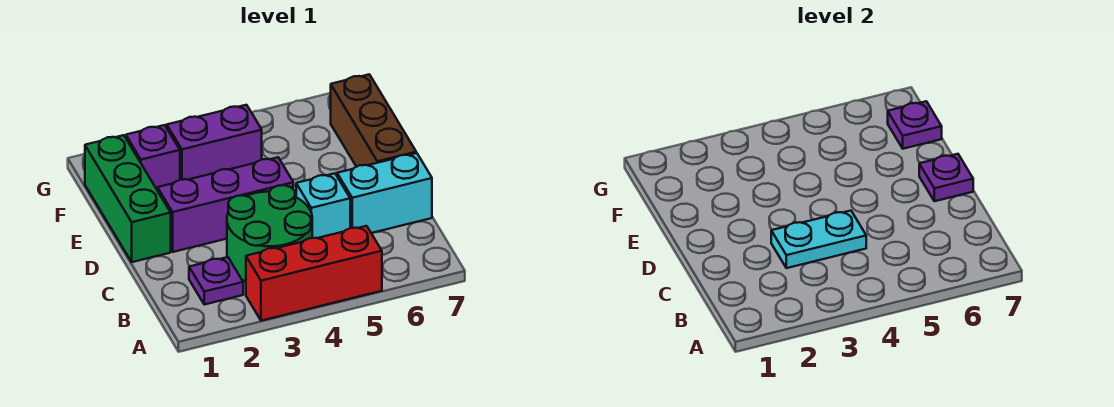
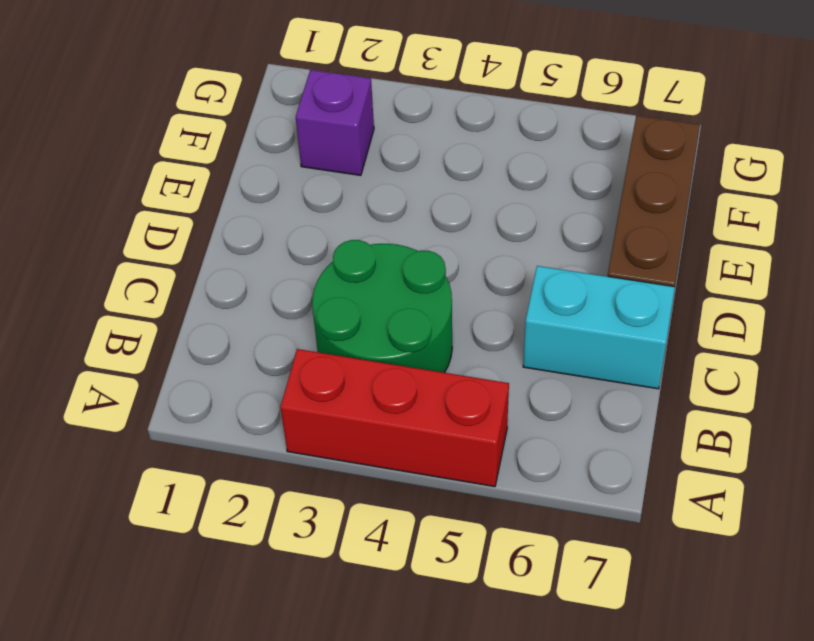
none -> purple plate B2 level 1
none -> cyan brick C5 level 1
none -> green brick D1:F1 level 1

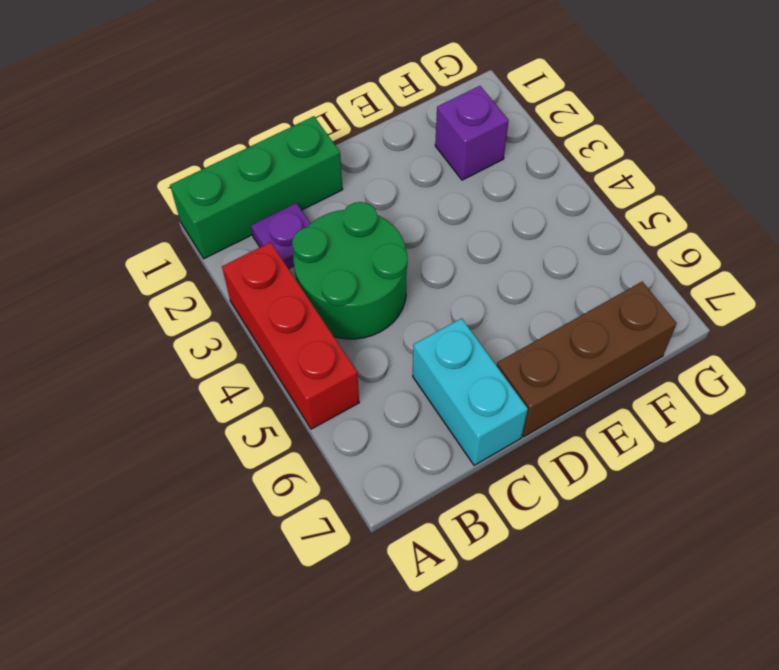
green brick A1:C1 level 1 -> green brick D1:F1 level 1
none -> cyan brick C5 level 1
none -> purple brick D2:D4 level 1
none -> purple brick F3:F4 level 1

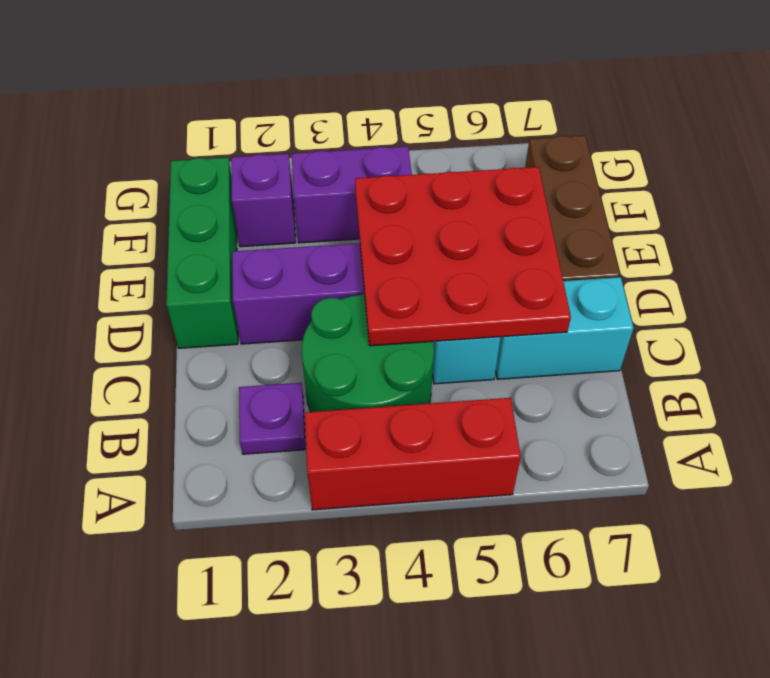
red plate C4:E6 level 2 -> cyan plate C3:C4 level 2
none -> purple plate D7 level 2
none -> purple plate F7 level 2

